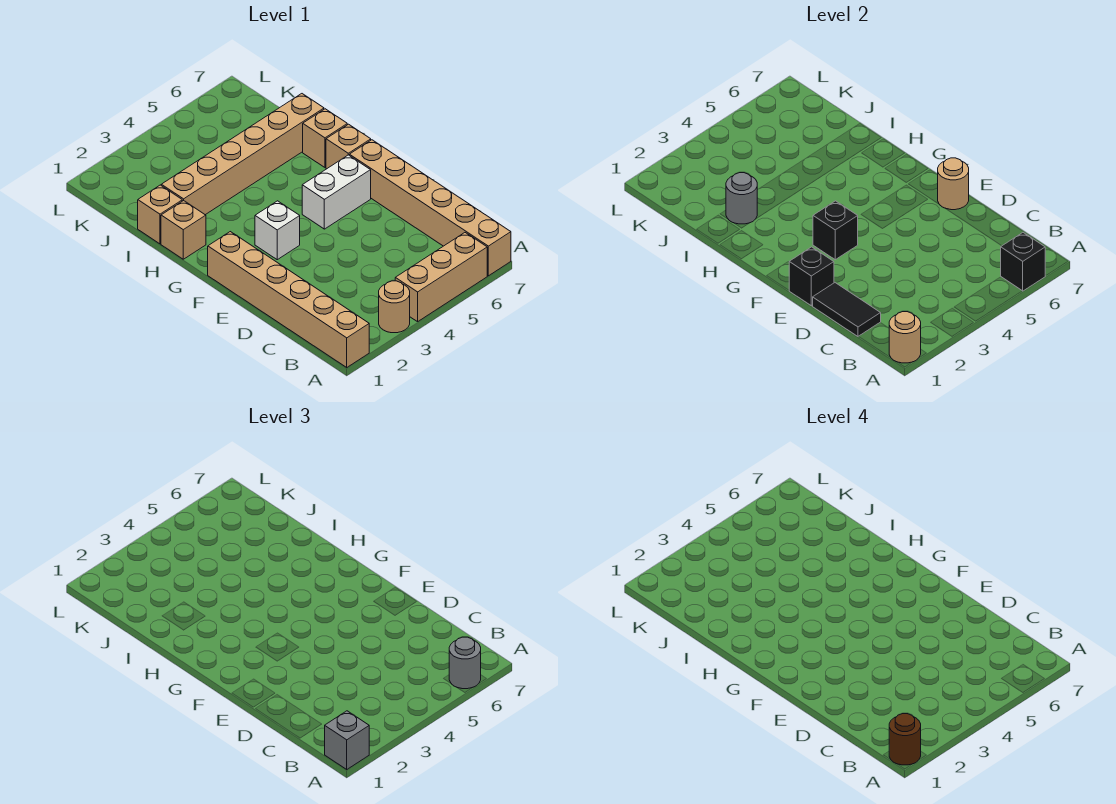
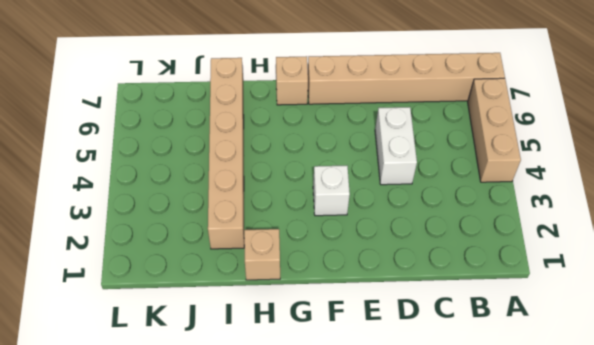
white brick D4:D5 level 1 -> white brick F5:F6 level 1
none -> tan brick A1:F1 level 1
none -> tan round brick A3 level 1
none -> tan brick H7 level 1

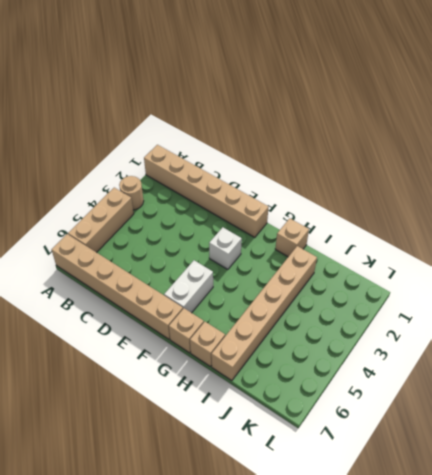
none -> tan brick I1 level 1
none -> tan round brick A1 level 2
none -> black brick A6 level 2

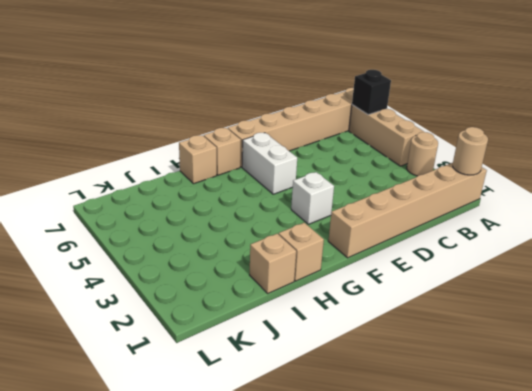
none -> tan brick I2:I7 level 1
none -> black tile C1:D1 level 2
none -> black brick E1 level 2

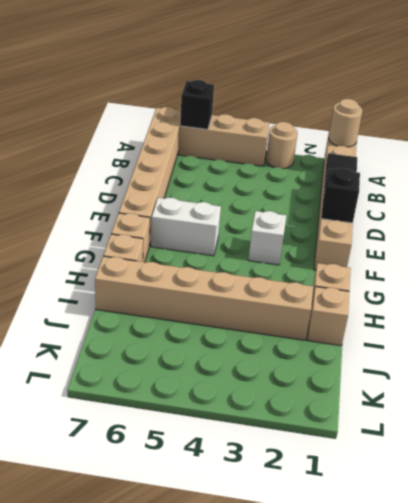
none -> tan round brick E7 level 2
none -> black brick F3 level 2
none -> grey round brick I2 level 2

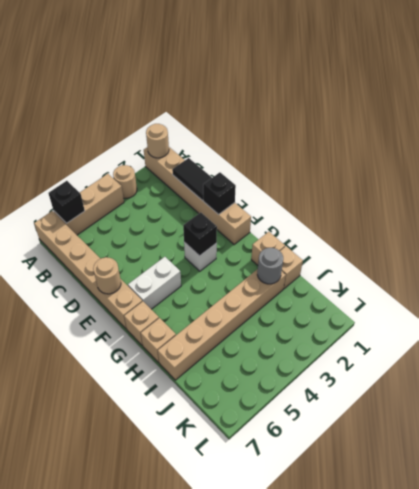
none -> grey brick A1 level 3
none -> grey round brick A6 level 3
none -> brown round brick A1 level 4

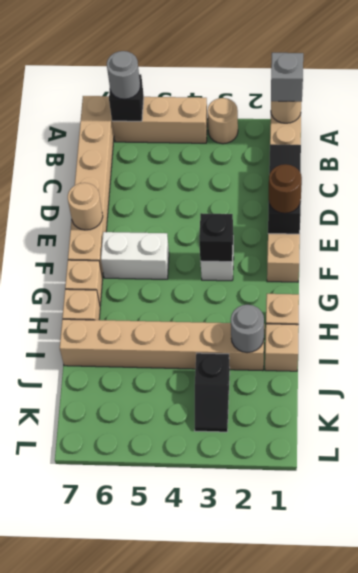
brown round brick E1 level 3 -> brown round brick A1 level 4
black slope J3:K3 level 1 top J -> none

